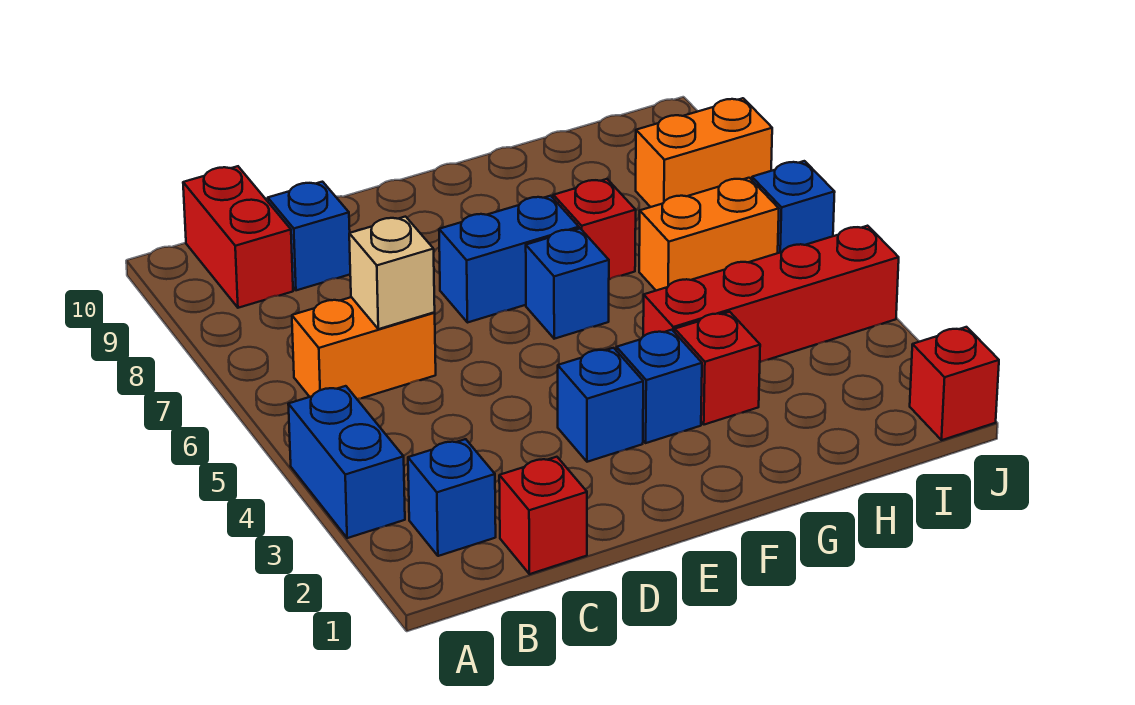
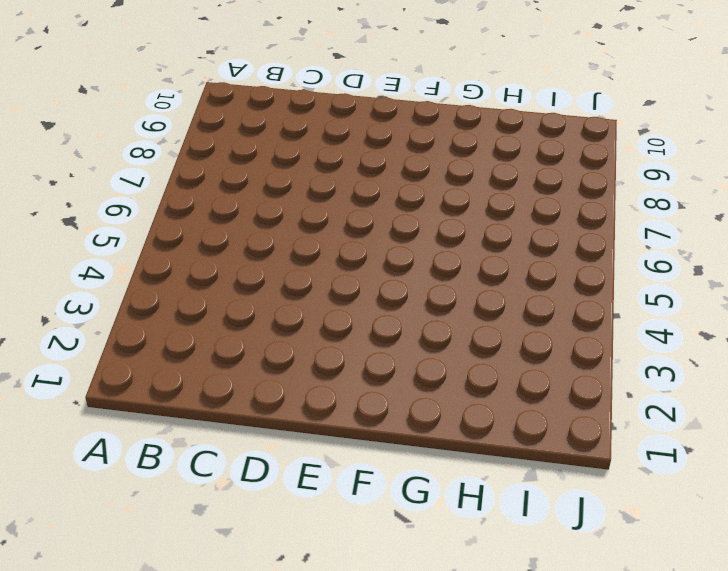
none -> blue brick A3:A4 level 1
none -> blue brick B2 level 1
none -> orange brick B6:C6 level 1

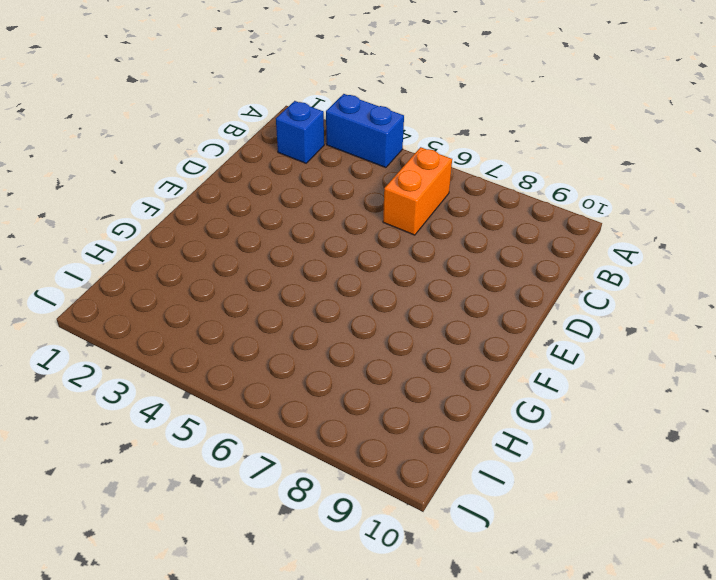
none -> red brick B9:B10 level 1
none -> red brick C1 level 1
none -> blue brick C9 level 1

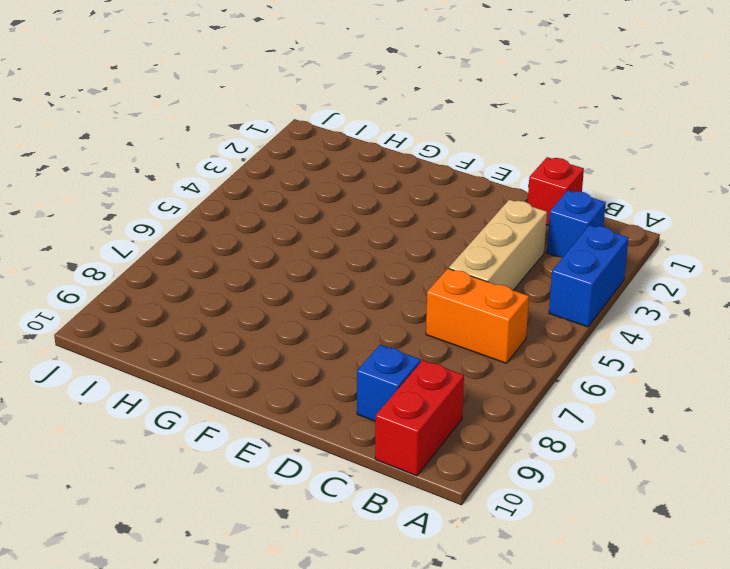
tan brick C3:C5 level 1 -> none
none -> blue brick E3 level 1
none -> blue brick E7:F7 level 1
none -> blue brick F3 level 1

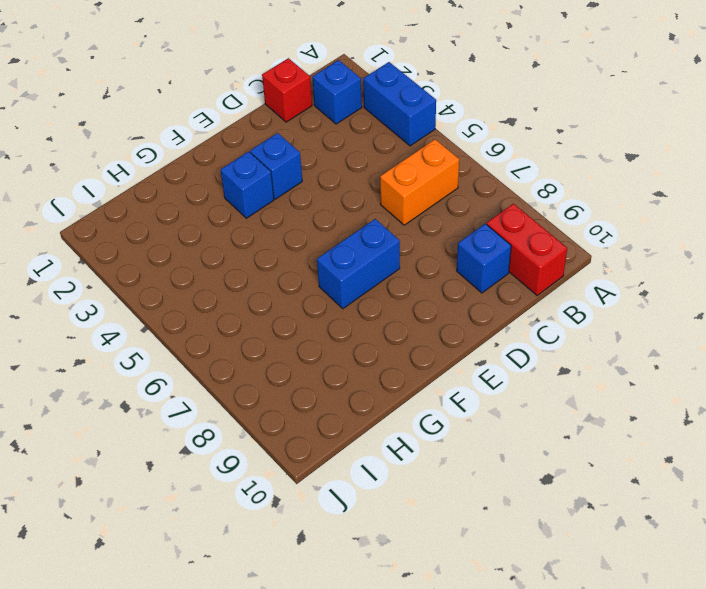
none -> blue brick F6 level 1
none -> red brick G3 level 1
none -> red brick G4:J4 level 1

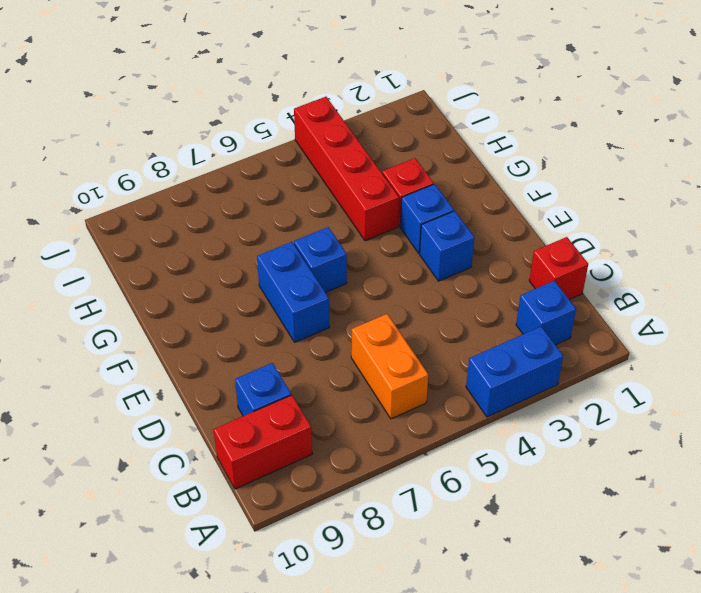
none -> red brick G7 level 1
none -> orange brick H6:I6 level 1
none -> orange brick I8:J8 level 1

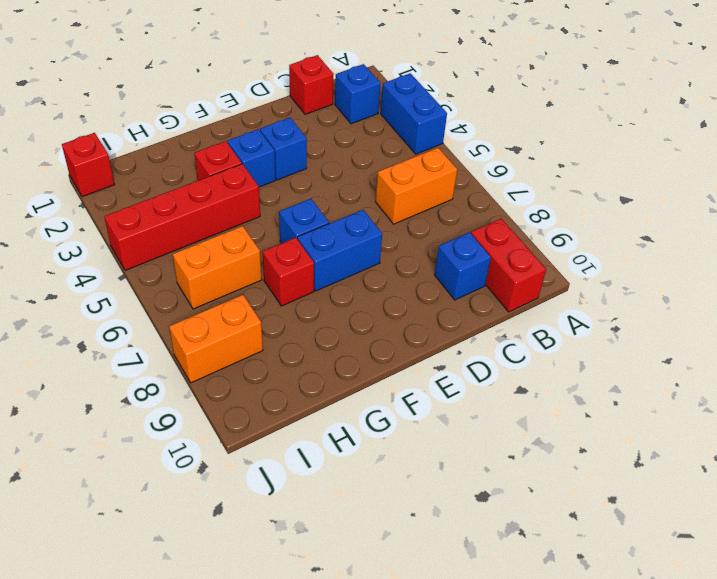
none -> blue brick J6 level 1
none -> tan brick C6 level 2

